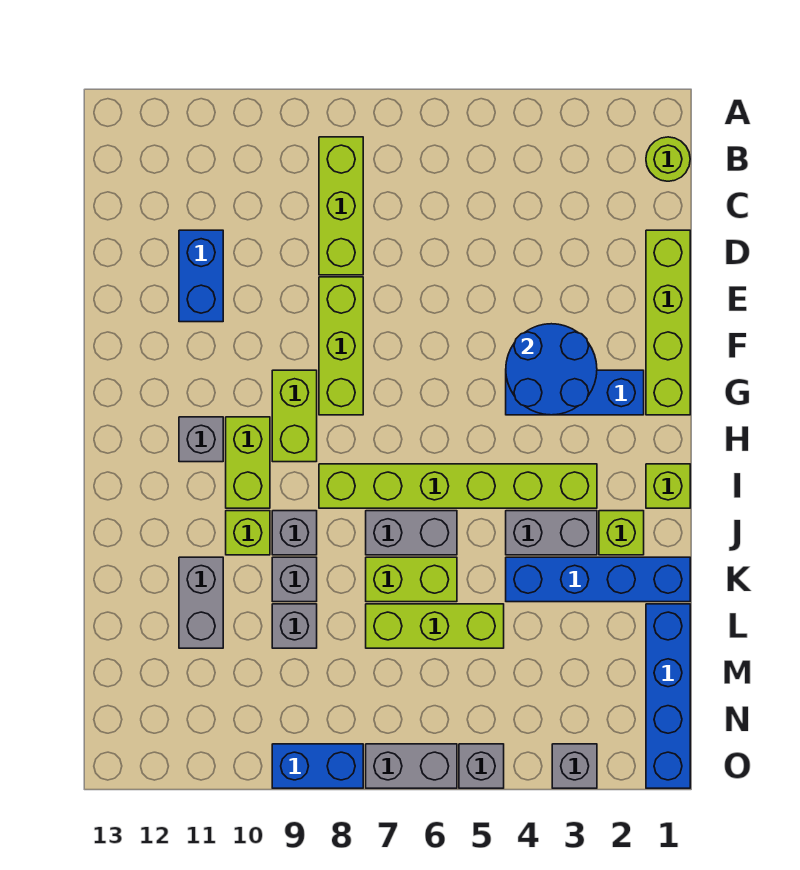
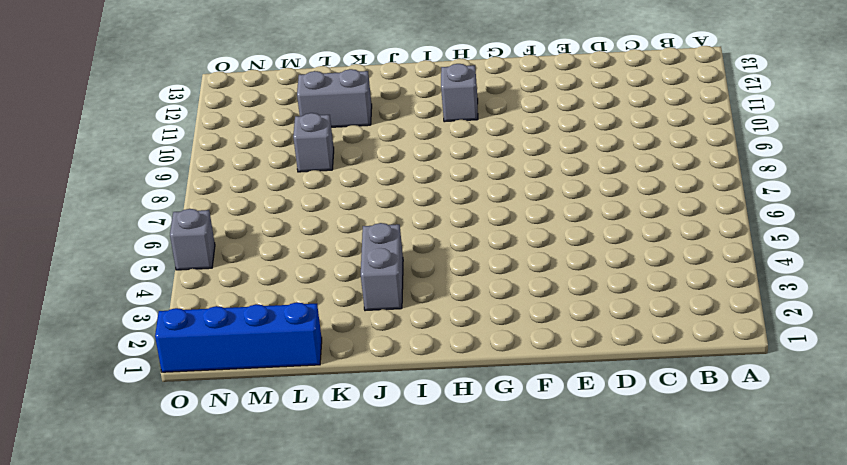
none -> lime round brick B1 level 1
none -> lime brick B8:D8 level 1
none -> lime brick D1:G1 level 1

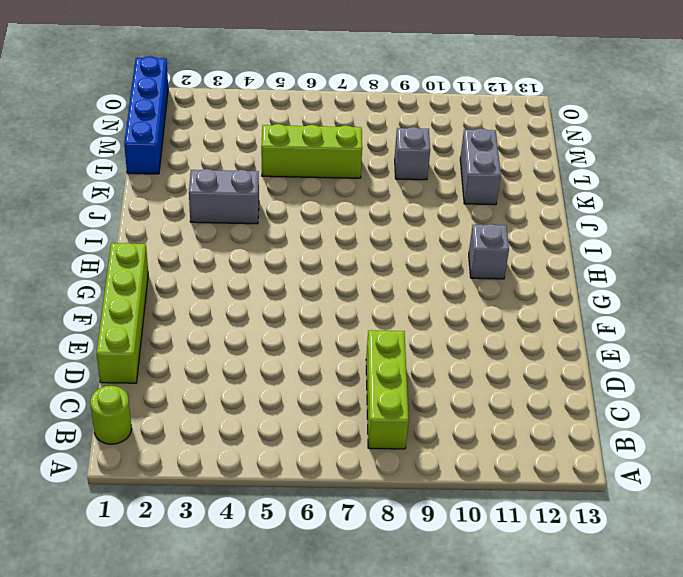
none -> blue brick D11:E11 level 1
none -> lime brick E8:G8 level 1
none -> blue brick G2:G4 level 1

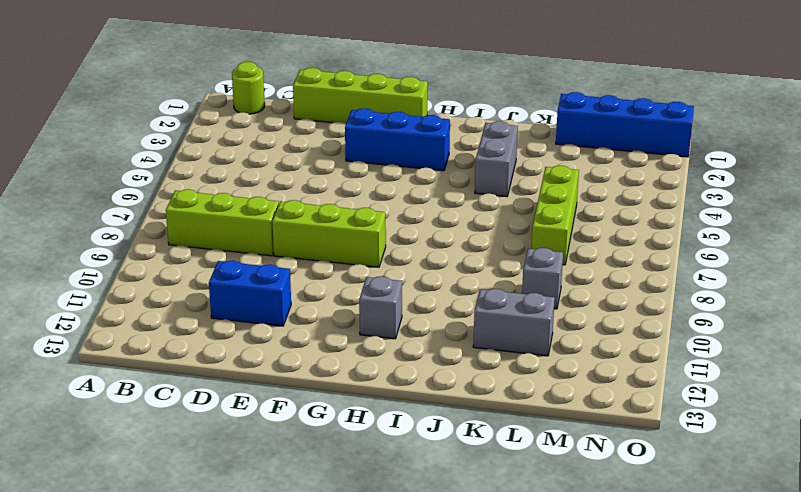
blue brick F3:H3 level 1 -> blue brick G2:G4 level 1
none -> lime brick G9:H9 level 1
none -> lime brick H10:I10 level 1
none -> lime brick I1 level 1

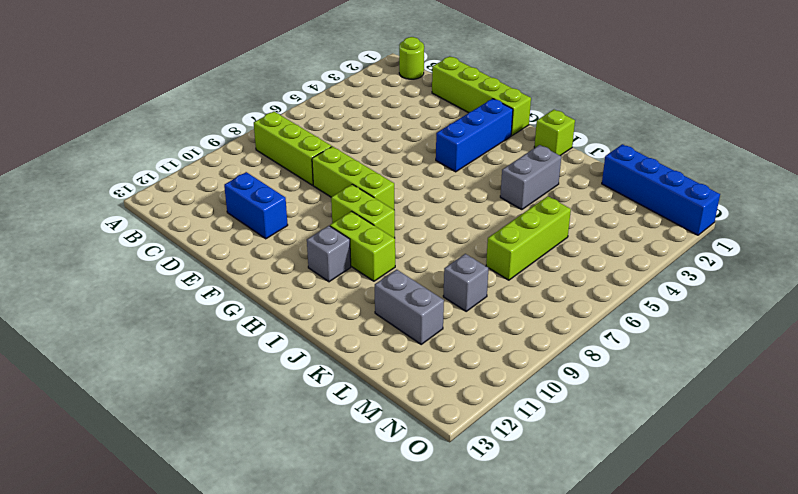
none -> lime brick I3:I8 level 1
none -> lime brick J2 level 1
none -> grey brick J6:J7 level 1

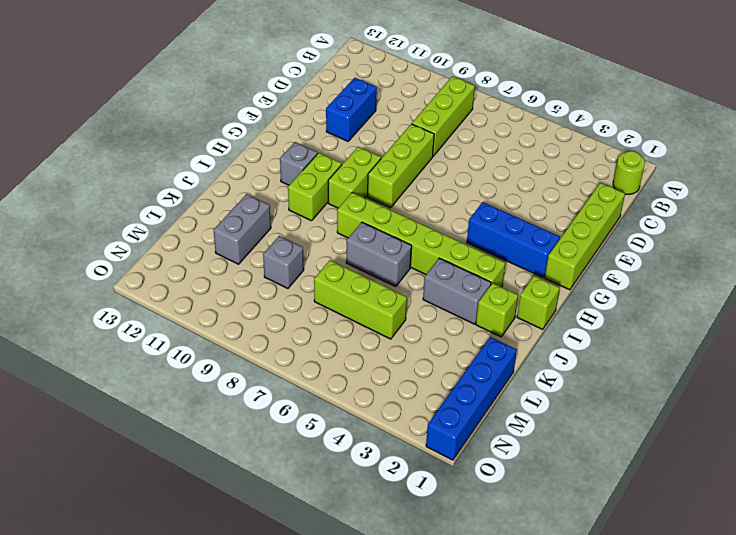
none -> grey brick J9 level 1
none -> lime brick J10 level 1
none -> blue brick K1:K4 level 1

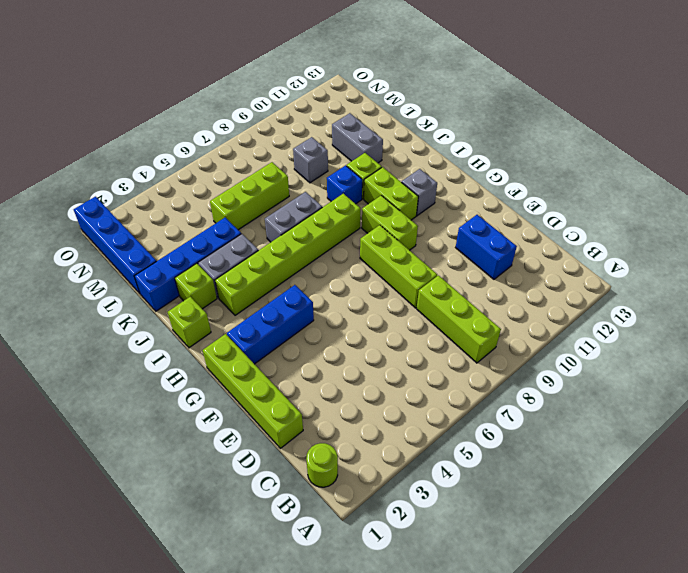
blue brick J9 level 1 -> grey brick J9 level 1
none -> lime brick K6:K7 level 1
none -> grey brick K9 level 1
none -> grey brick O3 level 1

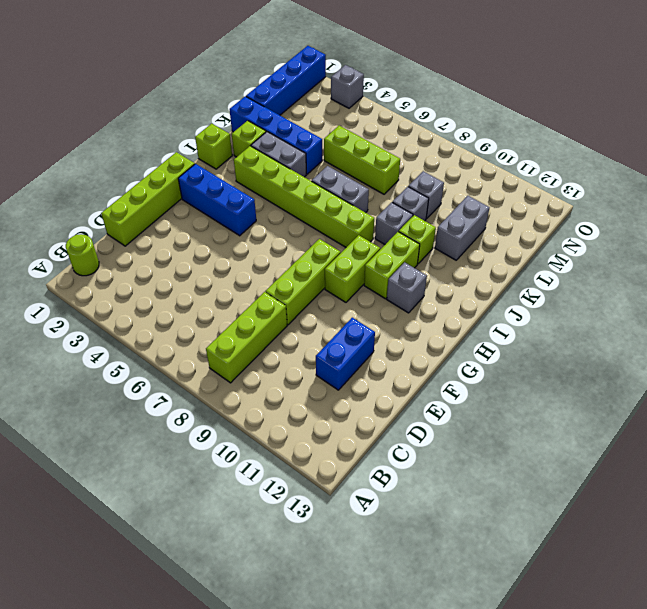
none -> lime brick K6:K7 level 1
none -> grey brick O5 level 1
none -> grey brick O6:O7 level 1

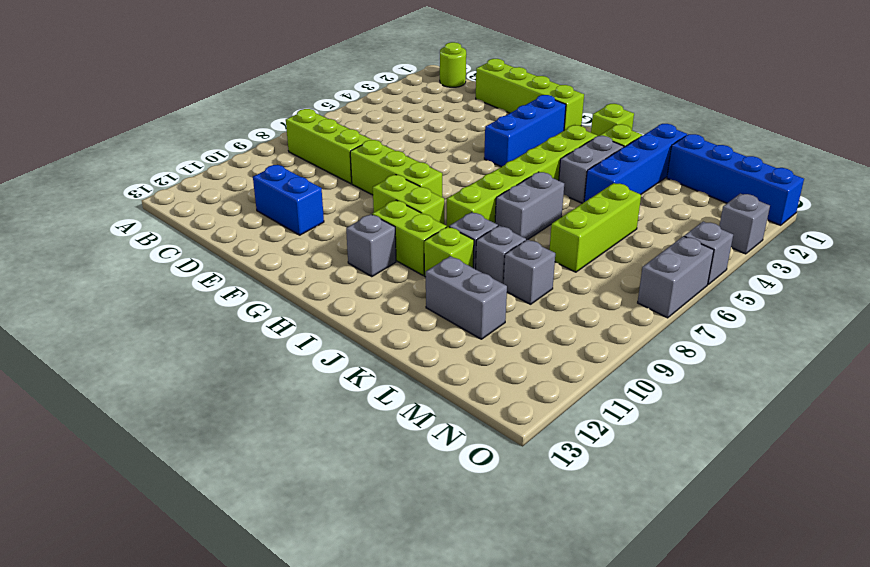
none -> lime brick K6:K7 level 1
none -> blue brick O8:O9 level 1
none -> blue round brick F3:G4 level 2

